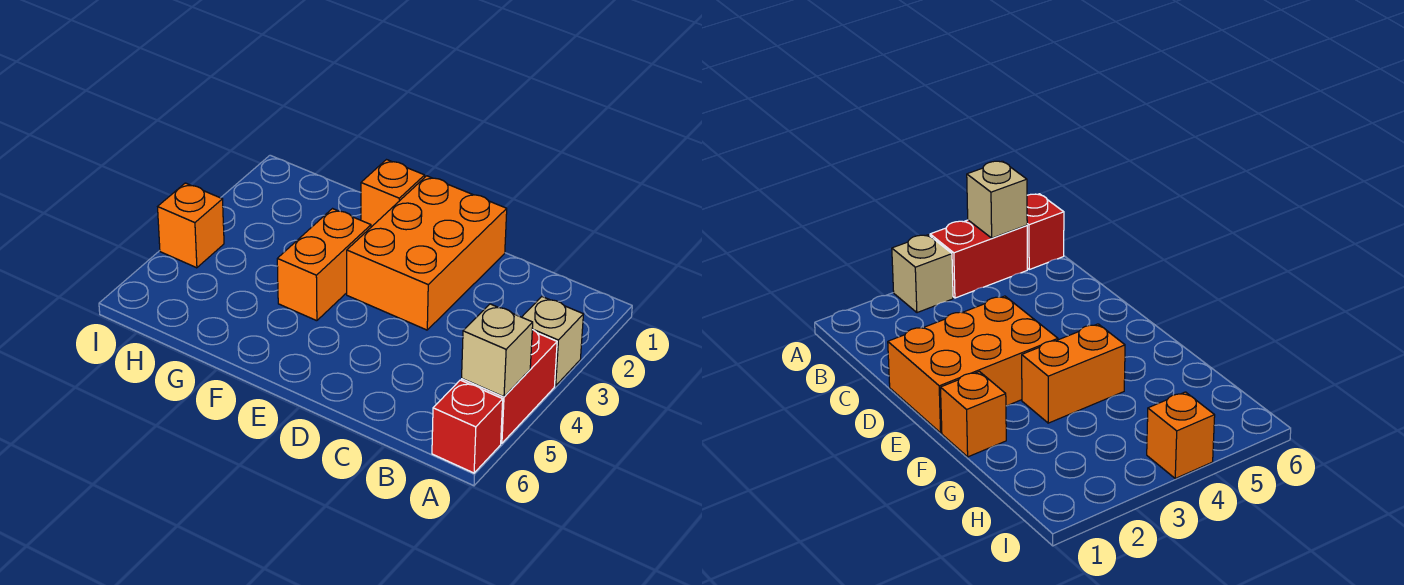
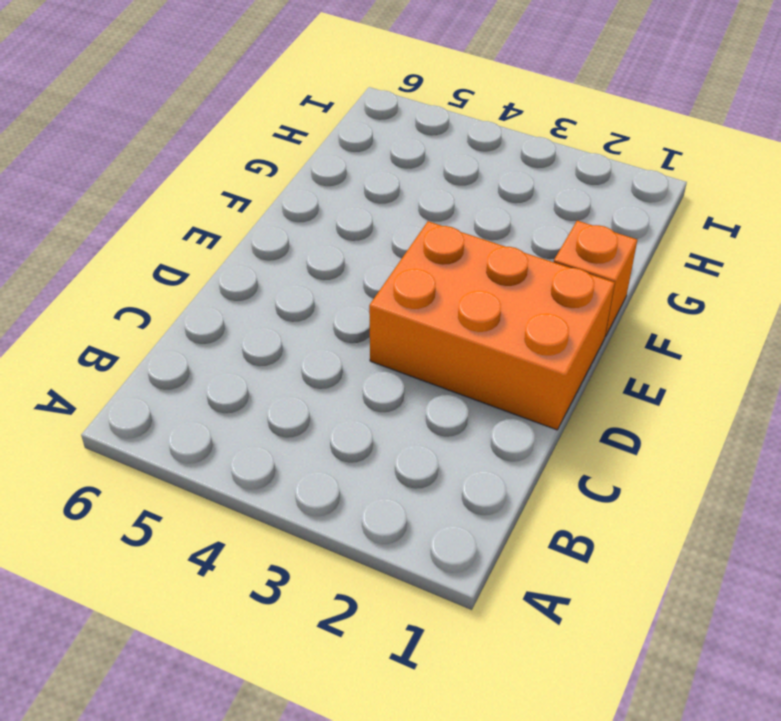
none -> tan brick A3 level 1
none -> red brick A4:A5 level 1

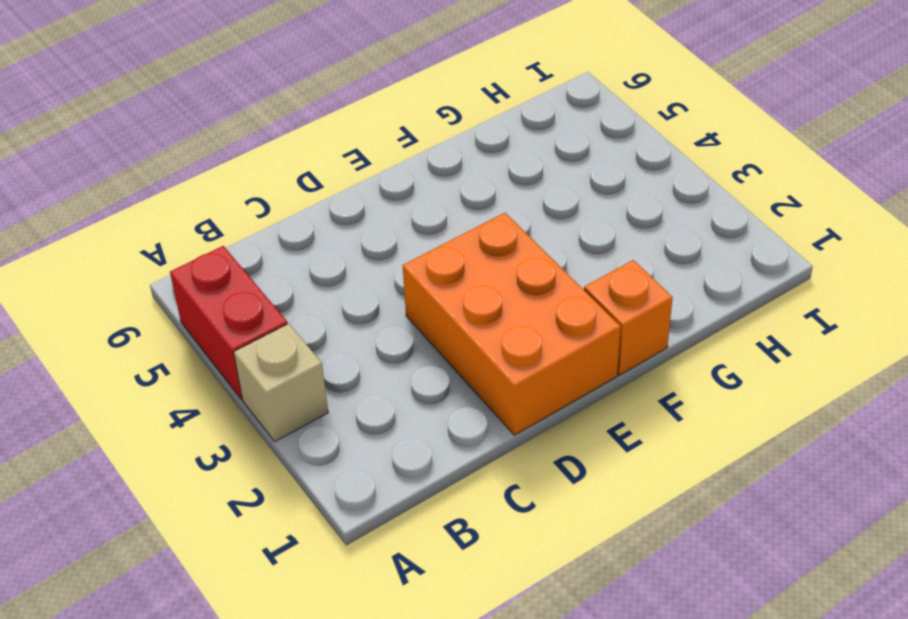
none -> red brick A6 level 1
none -> orange brick F3:F4 level 1

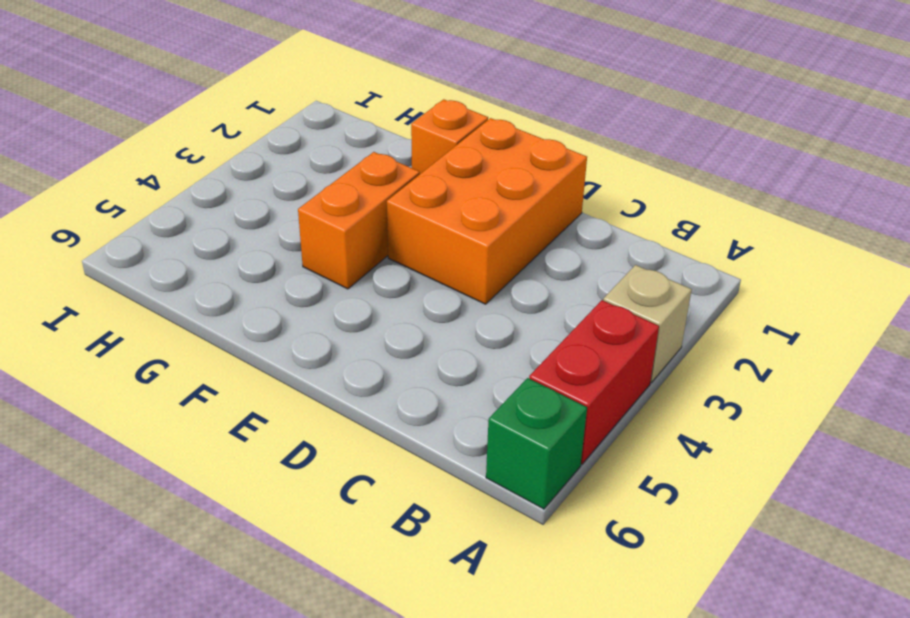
green brick A6 level 1 -> red brick A6 level 1
none -> orange brick I4 level 1
none -> tan brick A5 level 2

